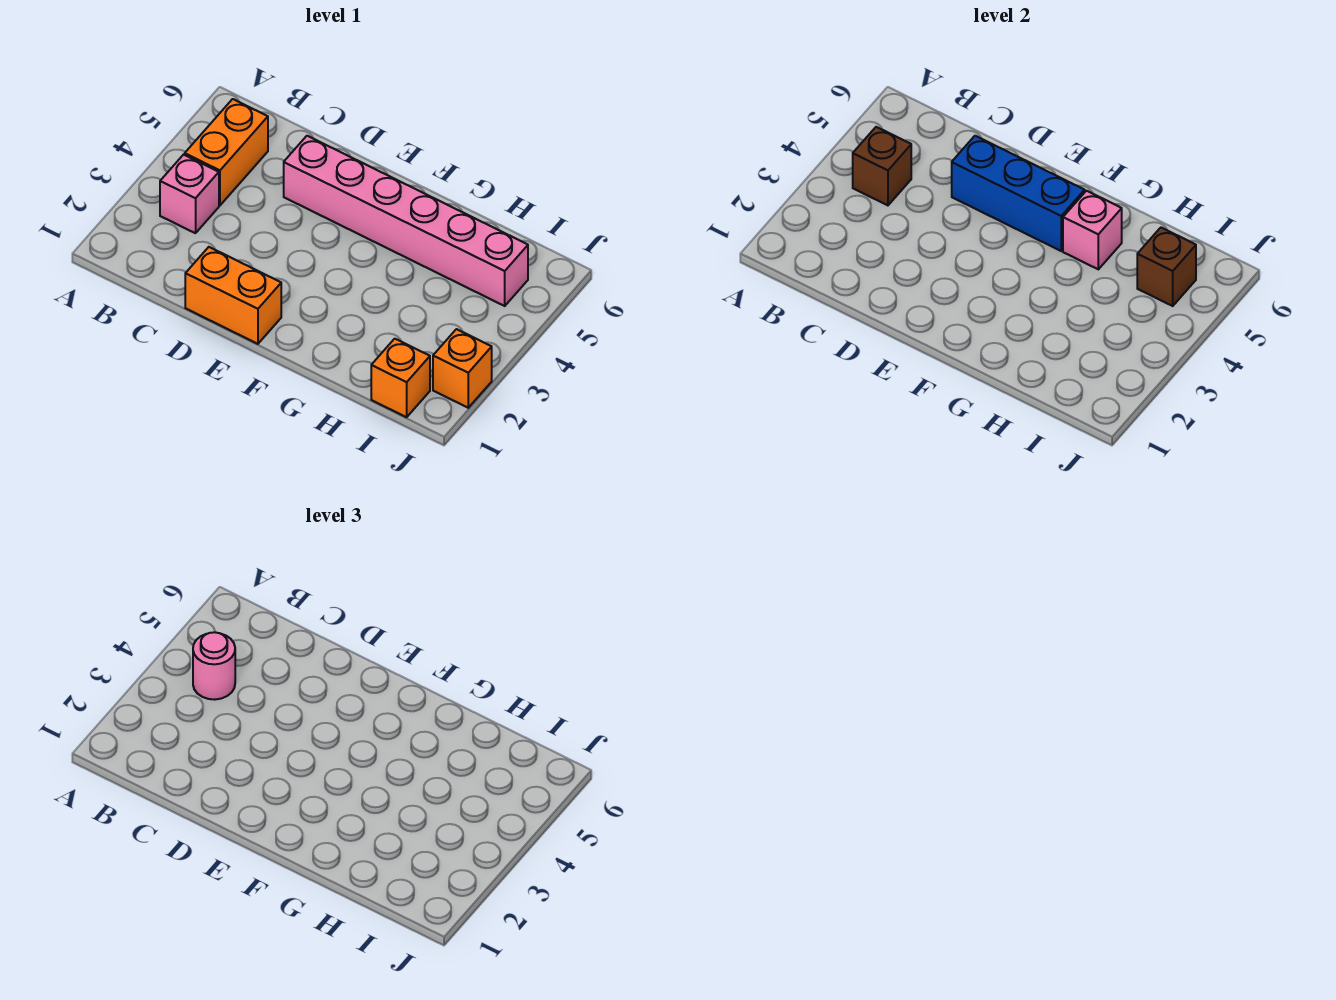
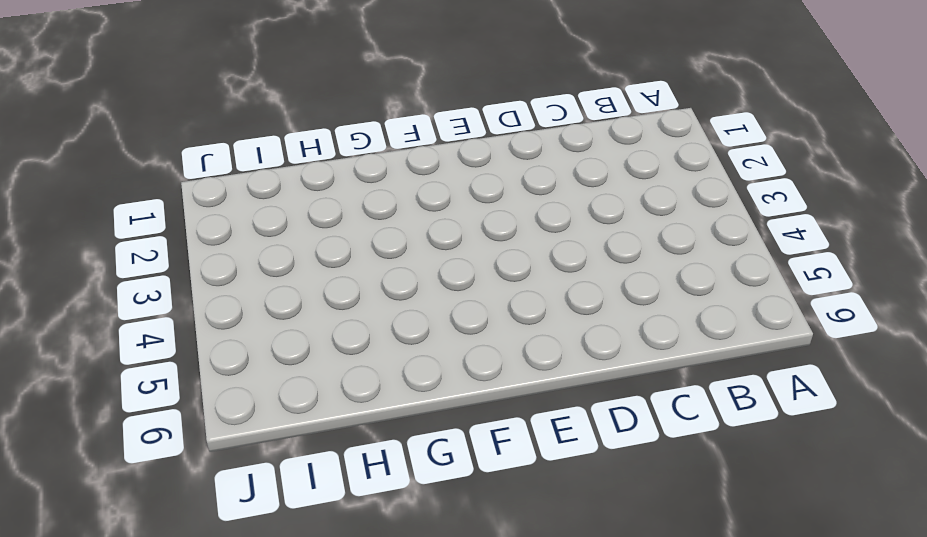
none -> pink brick B3 level 1
none -> orange brick B4:B5 level 1

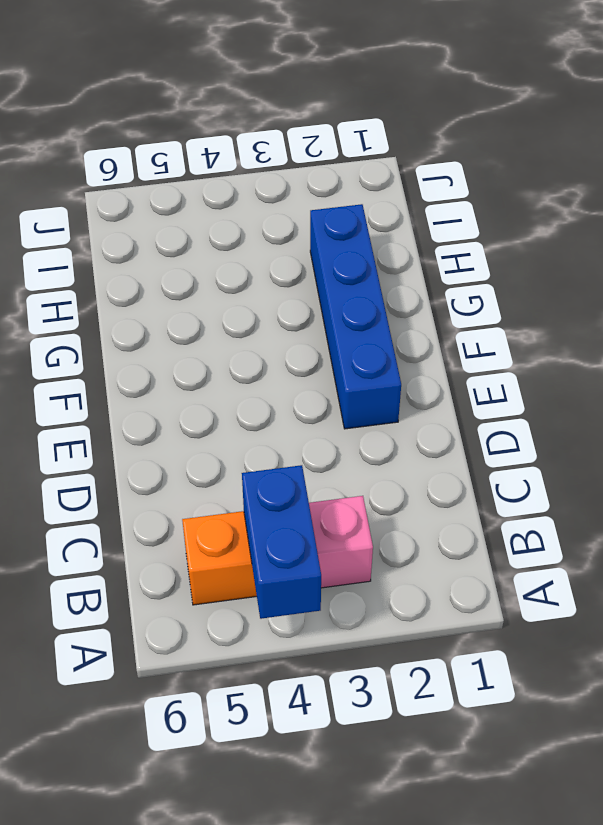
blue brick A4:B4 level 2 -> brown brick B4 level 2
blue brick E2:H2 level 1 -> none
none -> orange brick D1:E1 level 1
none -> pink brick D5:I5 level 1

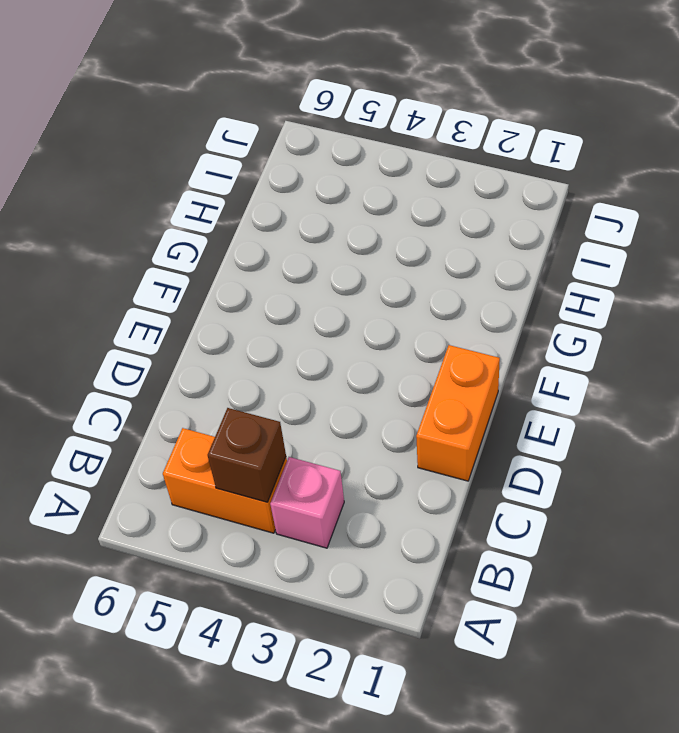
none -> pink brick D5:I5 level 1
none -> orange brick I1 level 1

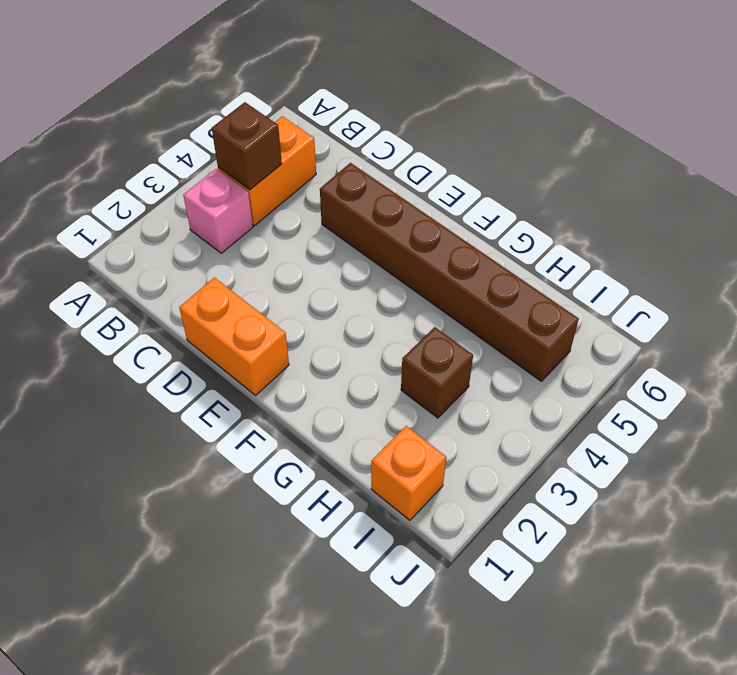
brown brick D5:I5 level 1 -> pink brick D5:I5 level 1
brown brick H3 level 1 -> brown brick I5 level 2
none -> orange brick J2 level 1
none -> blue brick D5:F5 level 2

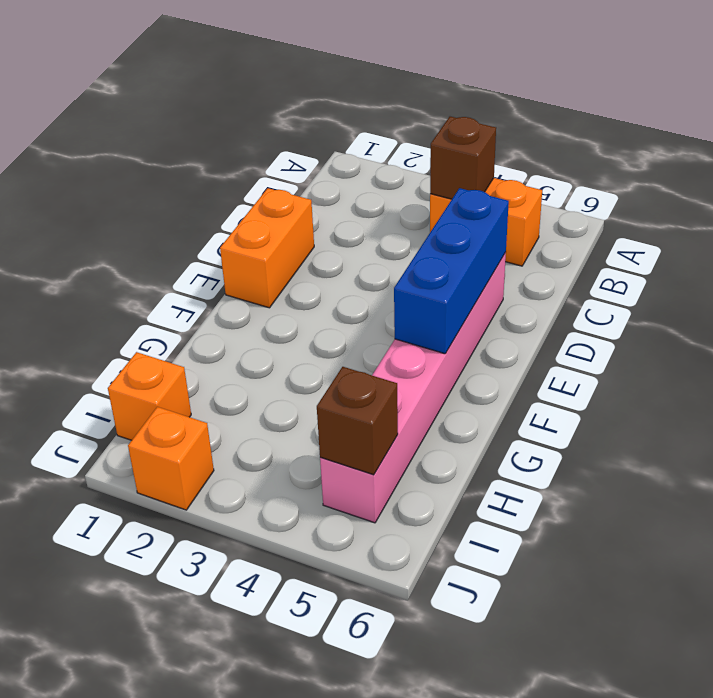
none -> pink brick B3 level 1
none -> pink brick G5 level 2

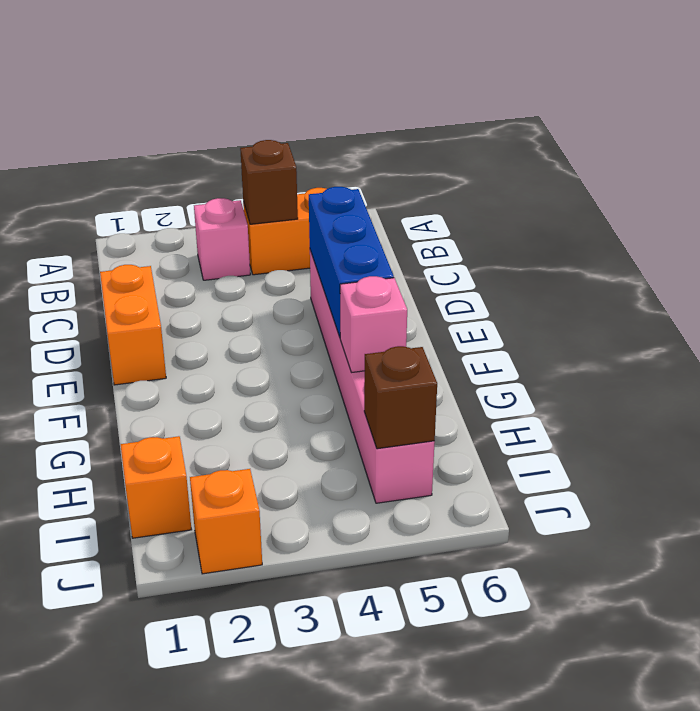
none -> pink round brick B4 level 3

